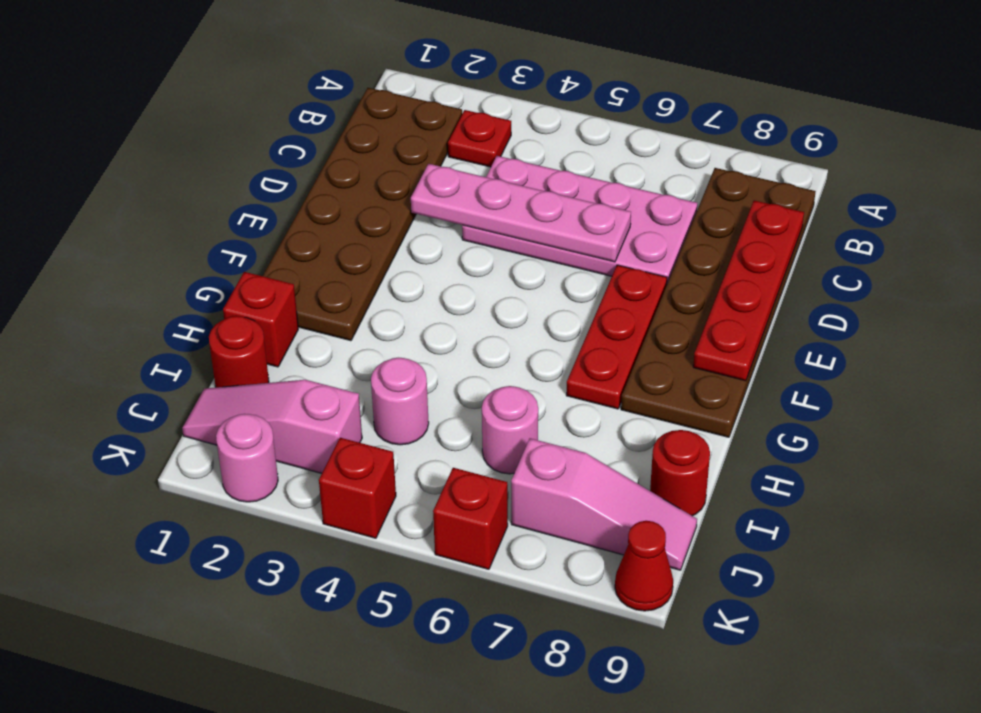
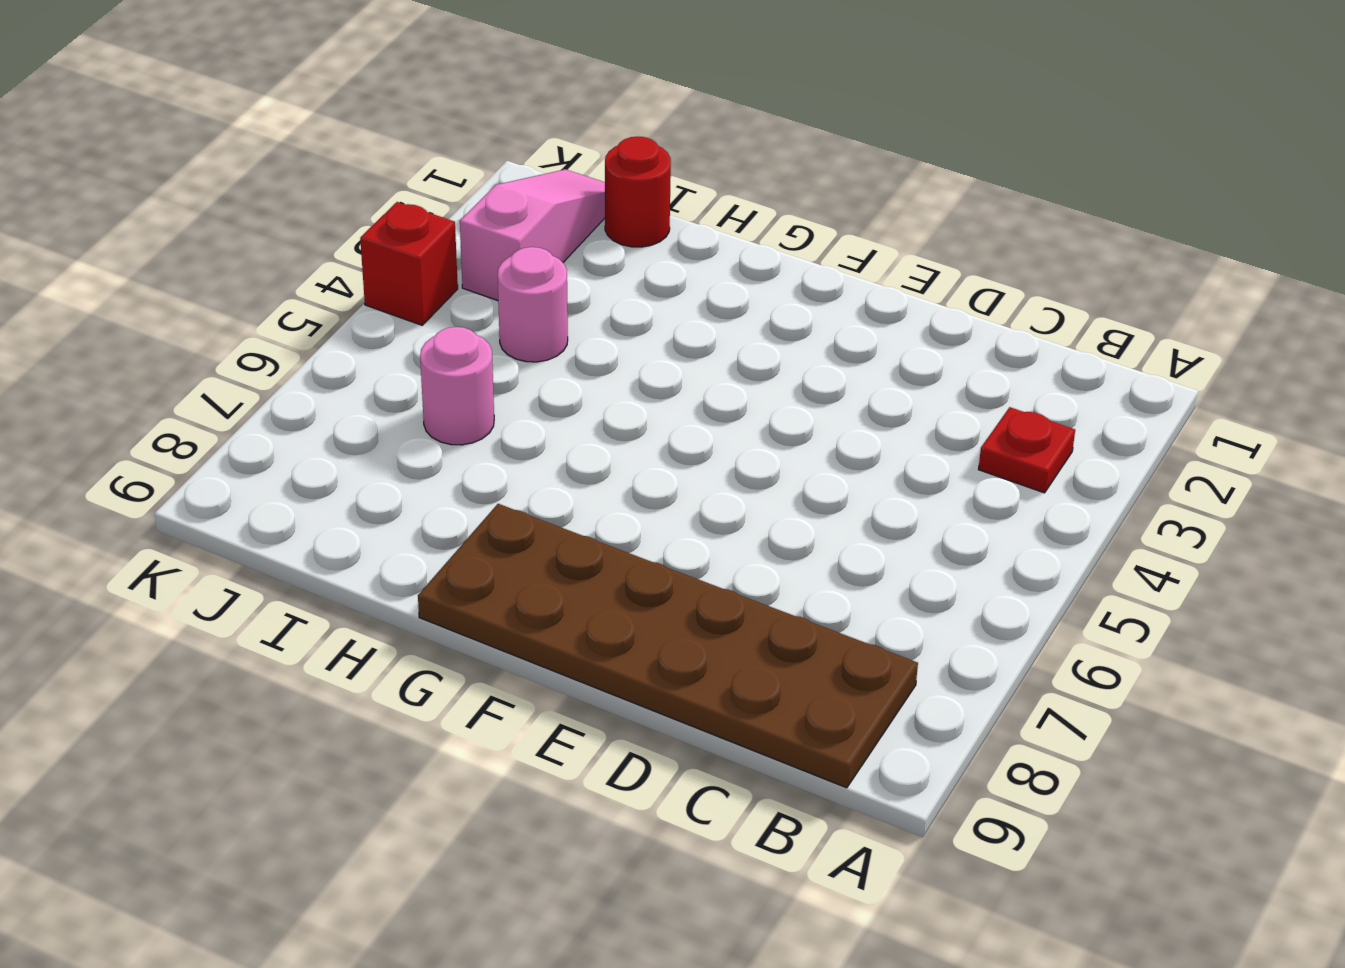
none -> brown plate B1:G2 level 1
none -> pink plate C4:D7 level 1
none -> red plate E7:G7 level 1

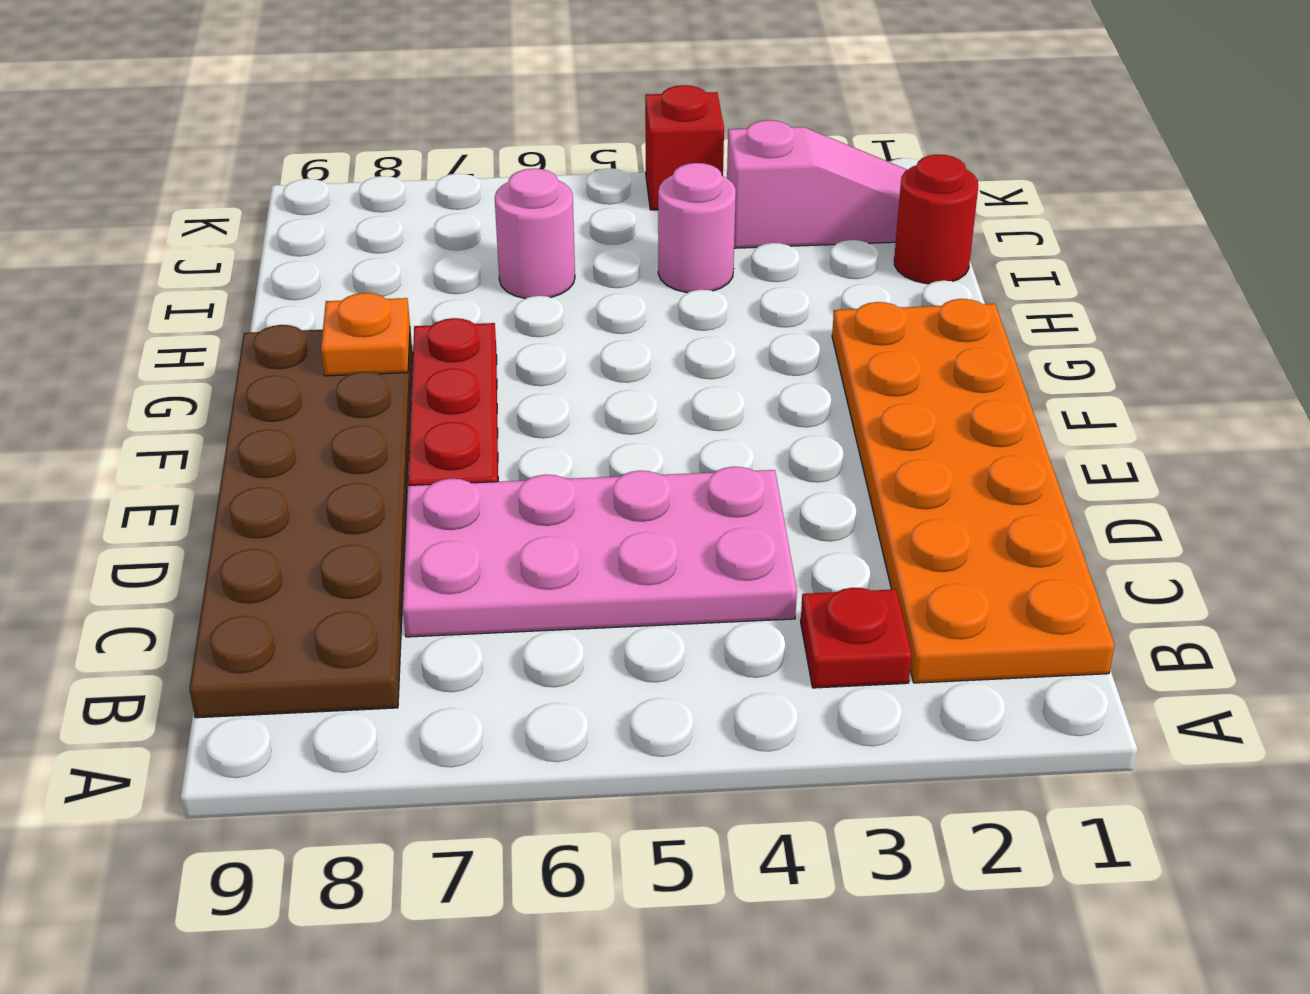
orange plate B1:G2 level 1 -> brown plate B1:G2 level 1
orange plate G8 level 2 -> none
none -> red brick H1 level 1
none -> red round brick I9 level 1
none -> pink slope J7:J9 level 1 top 7

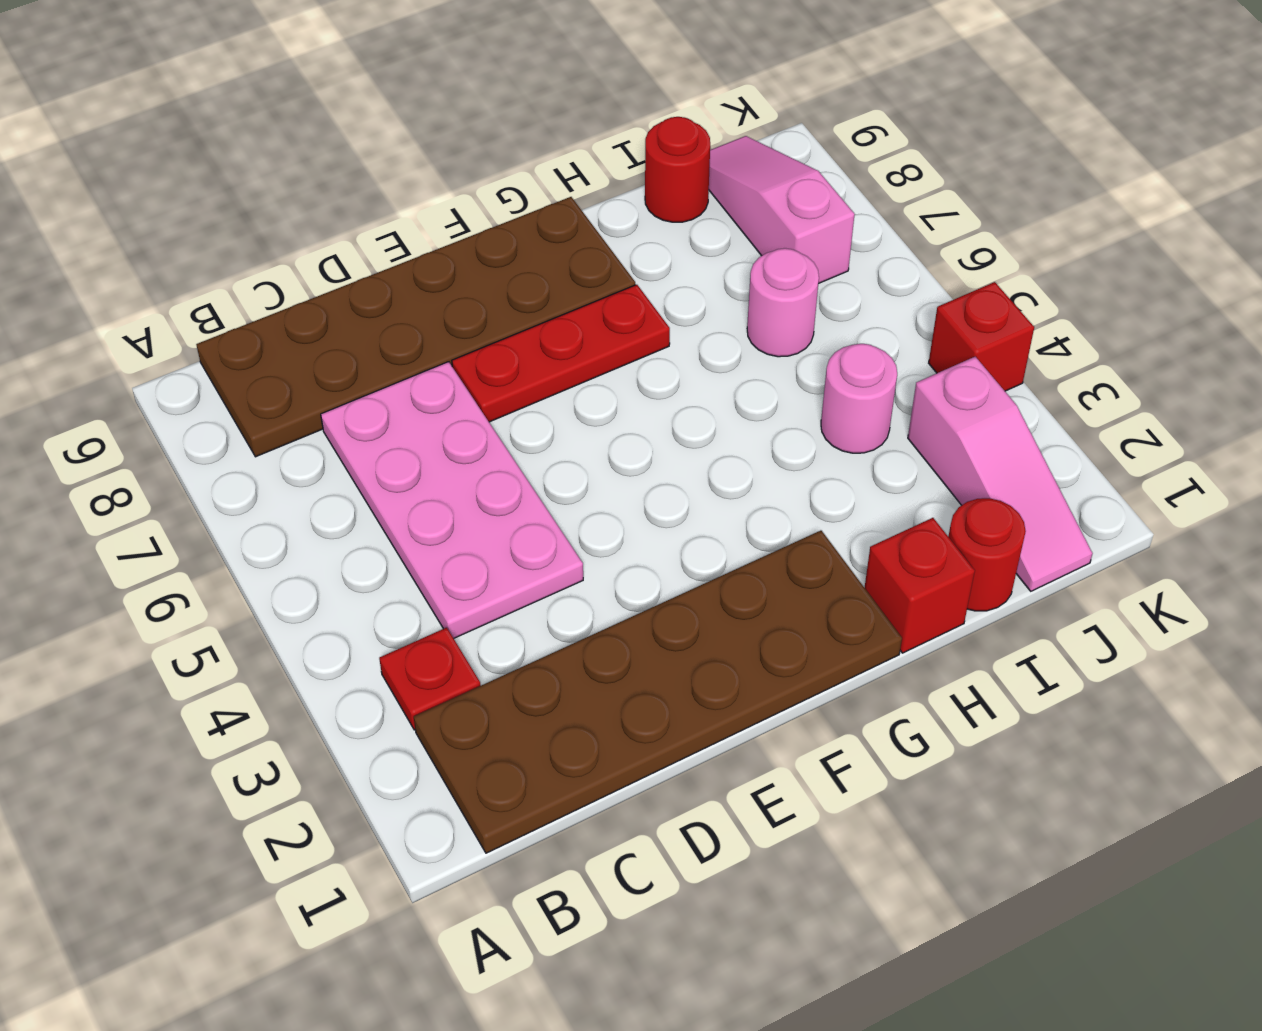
none -> pink round brick K2 level 1
none -> red brick K6 level 1
none -> red cone K9 level 1

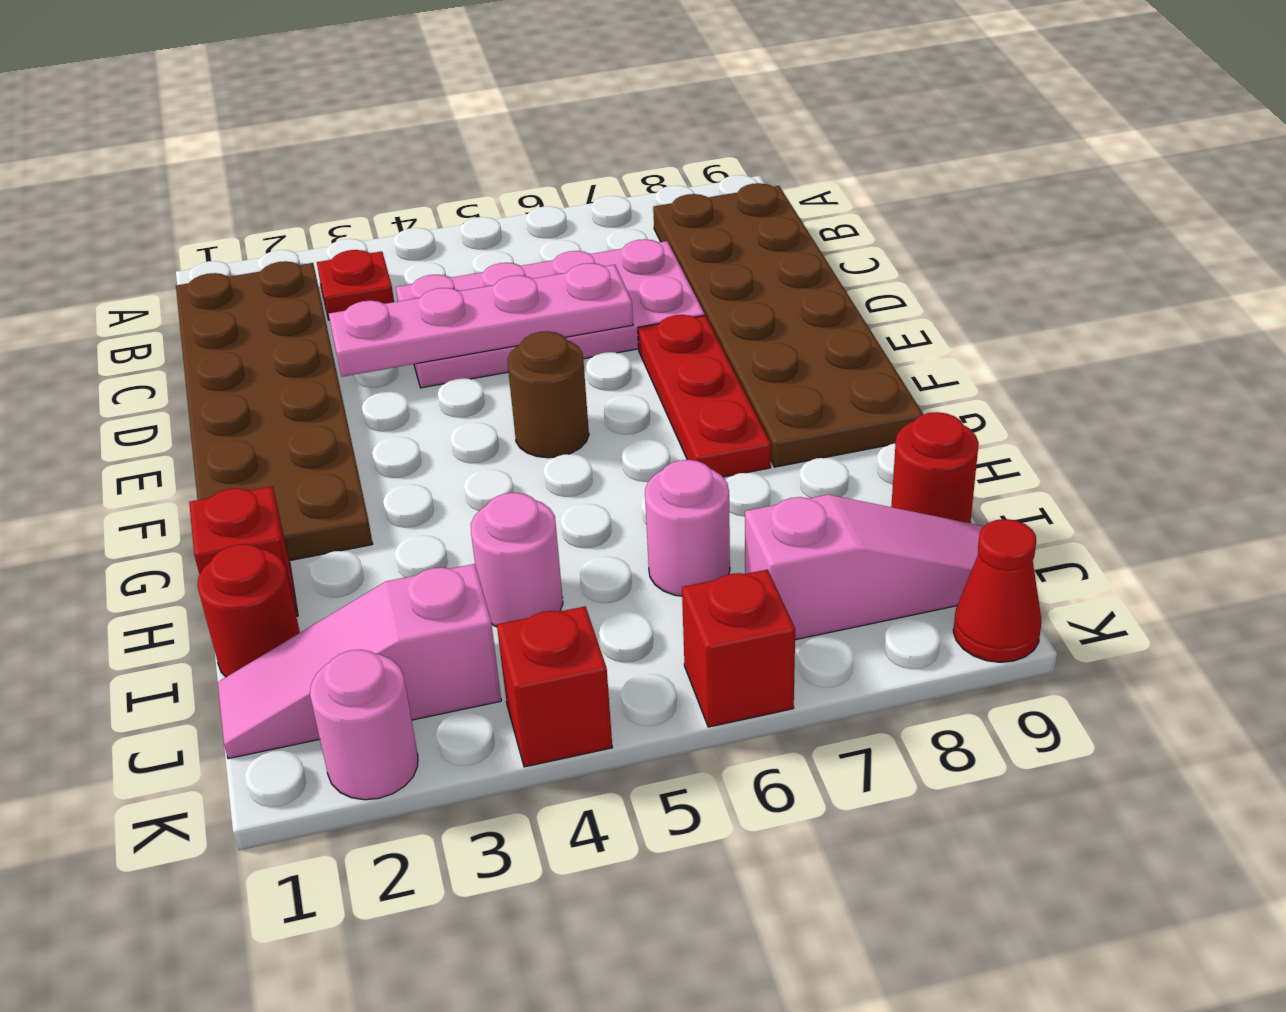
brown round brick F5 level 1 -> none
none -> red plate C9:F9 level 2

